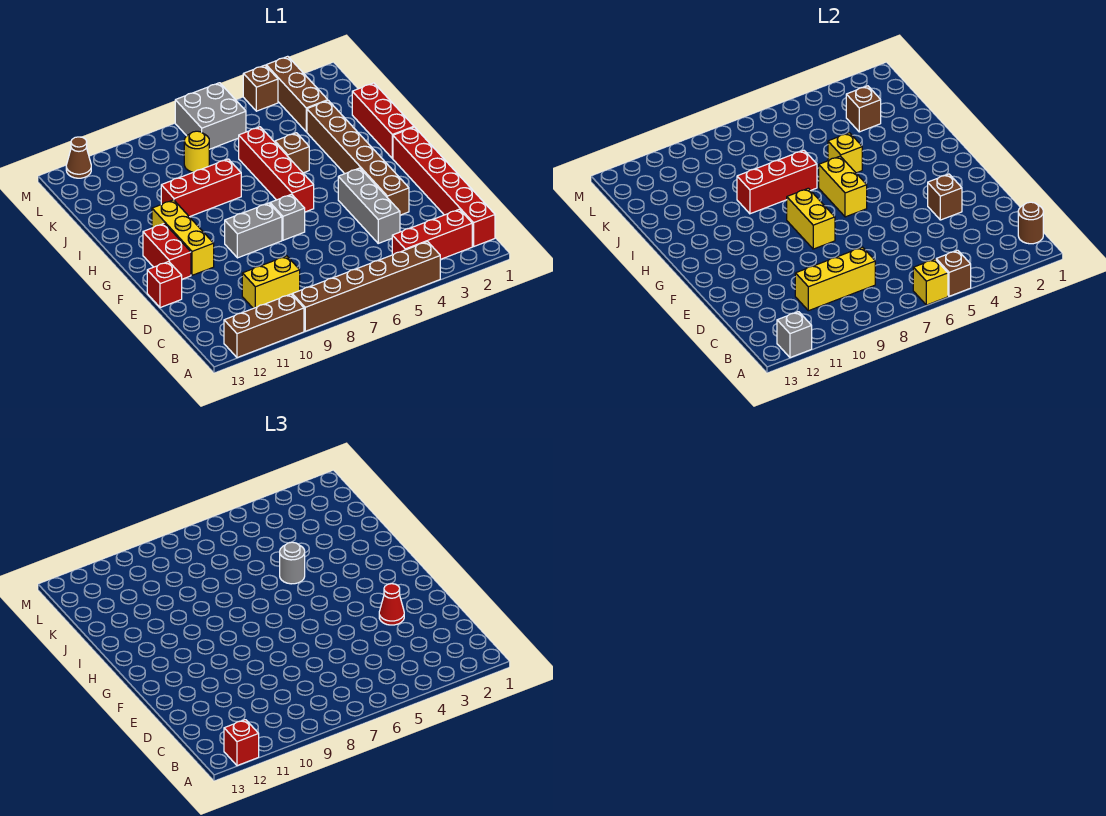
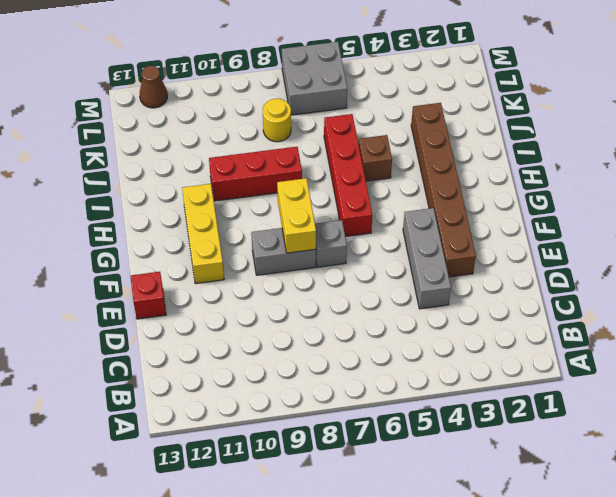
none -> brown brick A4:A9 level 1
none -> brown brick A10:A12 level 1
none -> red brick B1:G1 level 1
none -> red brick B2:B4 level 1

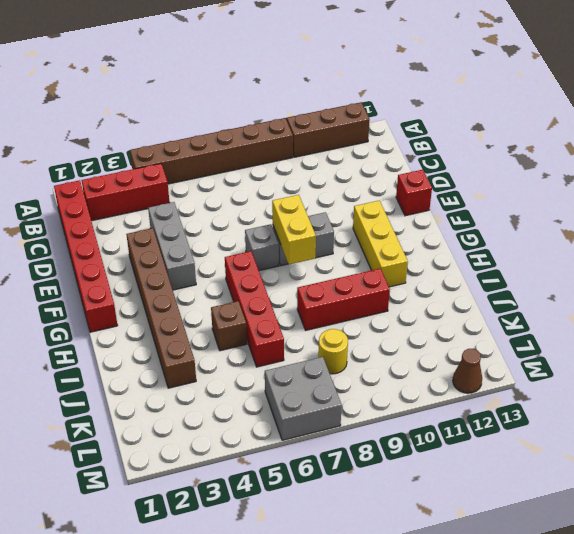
none -> yellow brick C9:C10 level 1
none -> red brick F12:G12 level 1
none -> red brick H1:J1 level 1
none -> brown brick K3:M3 level 1

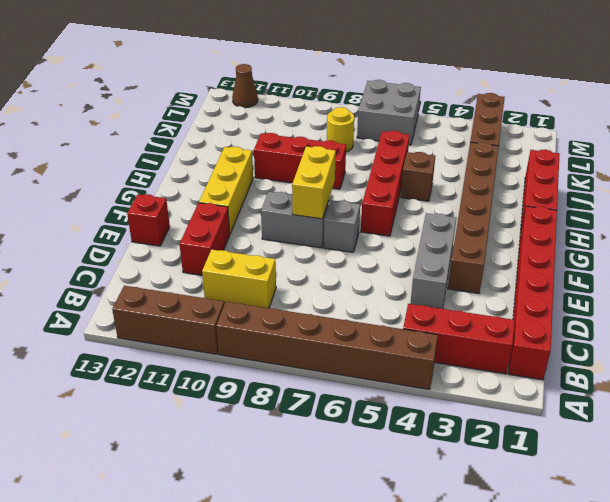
red brick D11:E11 level 1 -> red brick F12:G12 level 1
none -> brown brick M4 level 1
none -> brown brick A5 level 2
none -> yellow brick A6 level 2
none -> grey brick A12 level 2

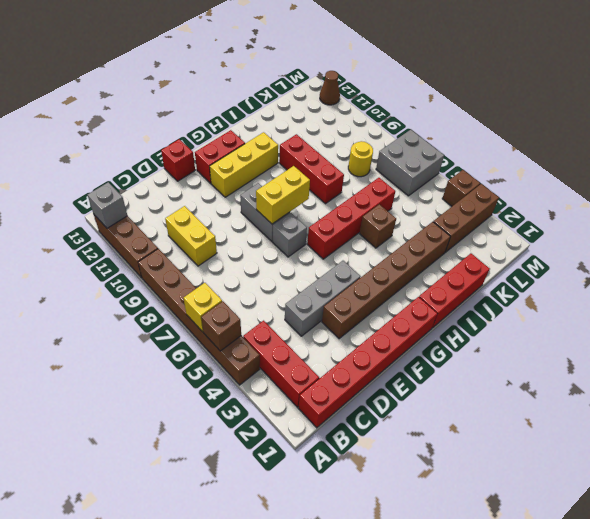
none -> brown round brick B1 level 2
none -> yellow brick C8:C10 level 2
none -> brown brick E3 level 2
none -> yellow brick G6:H6 level 2

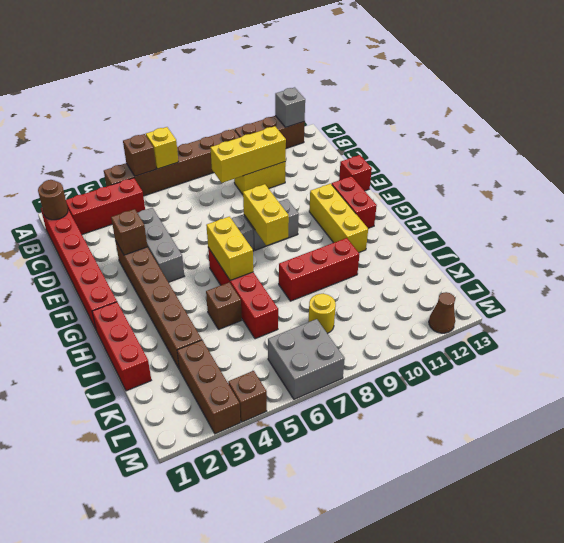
none -> yellow brick I5 level 2
none -> red brick I7:I9 level 2
none -> brown brick K3 level 2
none -> red brick A12 level 3

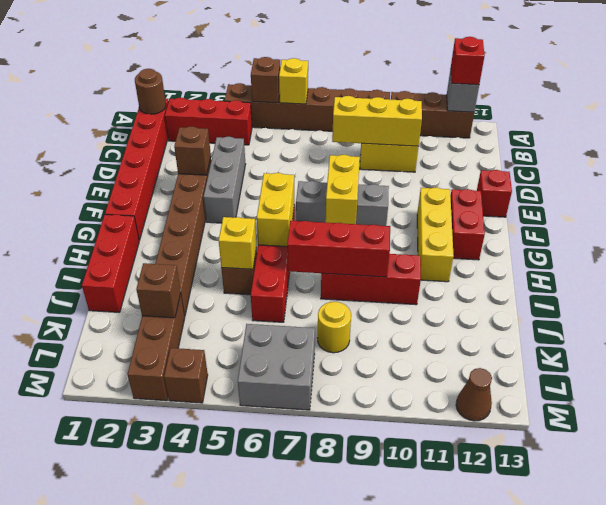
none -> red cone E3 level 3
none -> grey round brick I5 level 3

